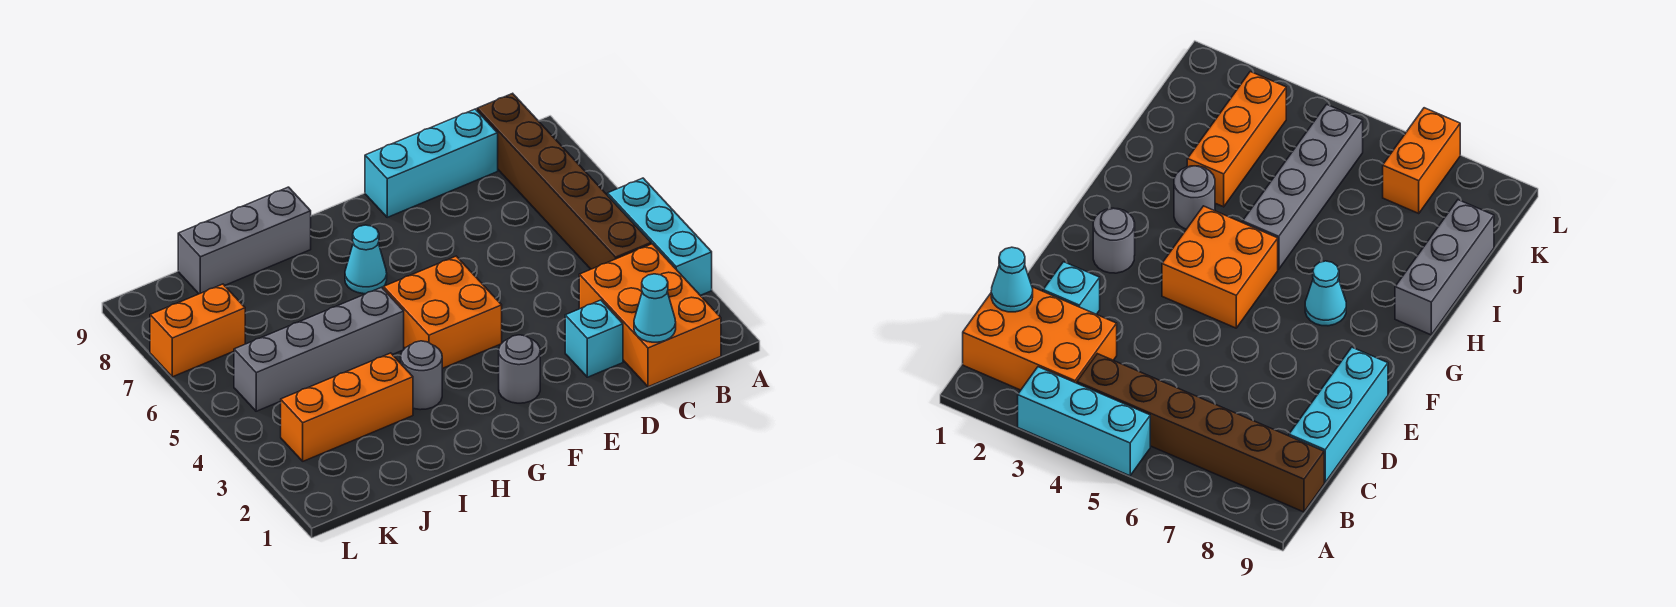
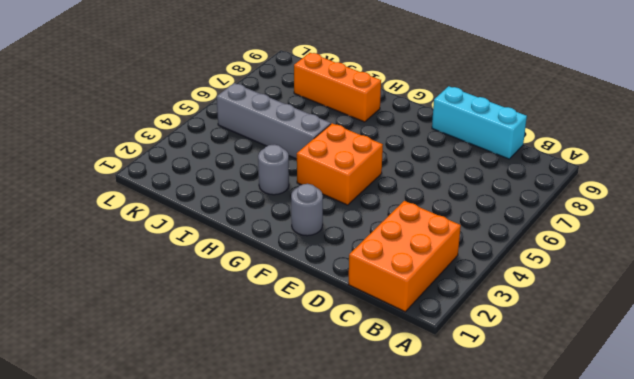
orange brick H8:J8 level 1 -> orange brick I3:K3 level 1
none -> cyan brick A3:A5 level 1
none -> brown brick B4:B9 level 1
none -> cyan brick D2 level 1

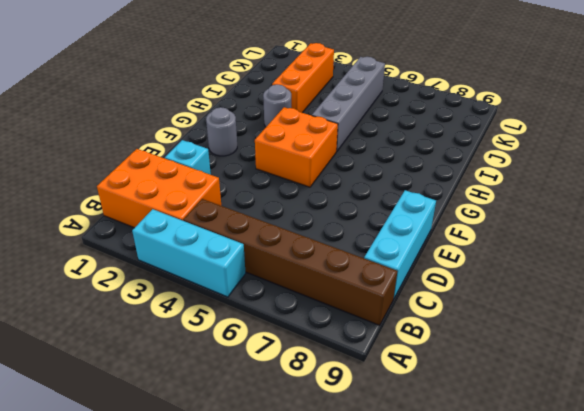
none -> cyan cone G7 level 1
none -> grey brick H9:J9 level 1
none -> orange brick K7:L7 level 1

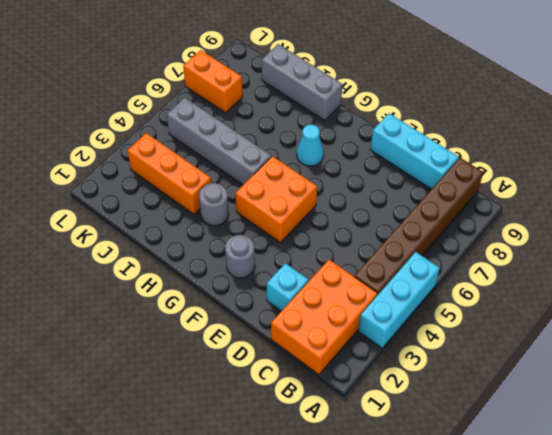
none -> cyan cone C1 level 2

